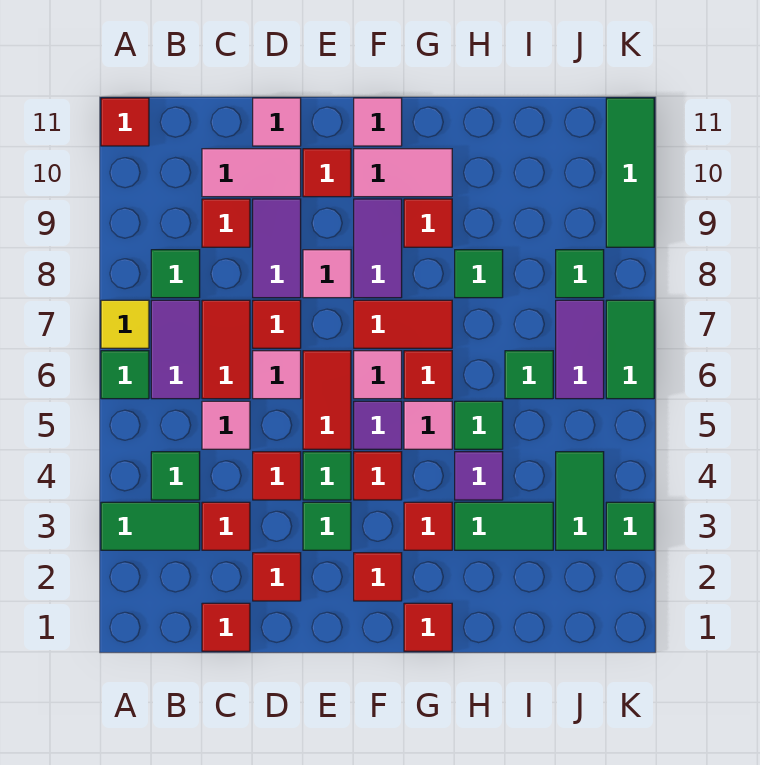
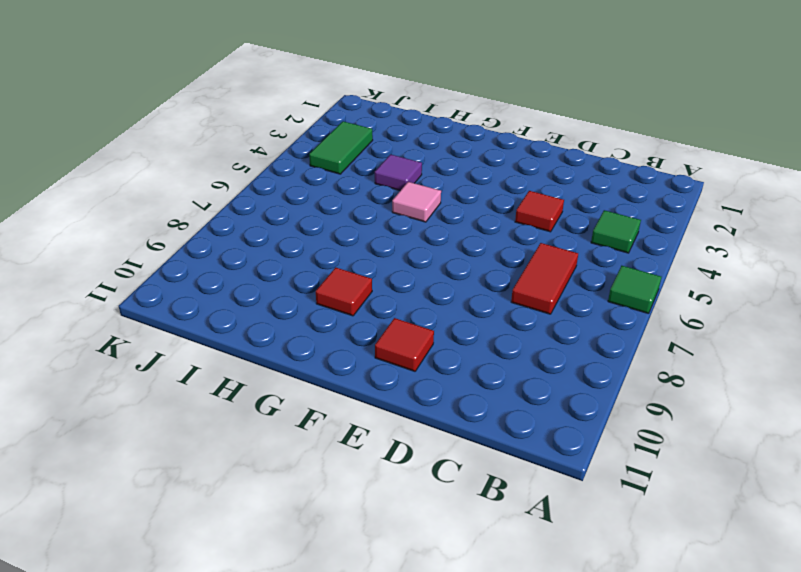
none -> green tile A3:B3 level 1
none -> yellow tile A7 level 1
none -> red tile A11 level 1
none -> purple tile B6:B7 level 1

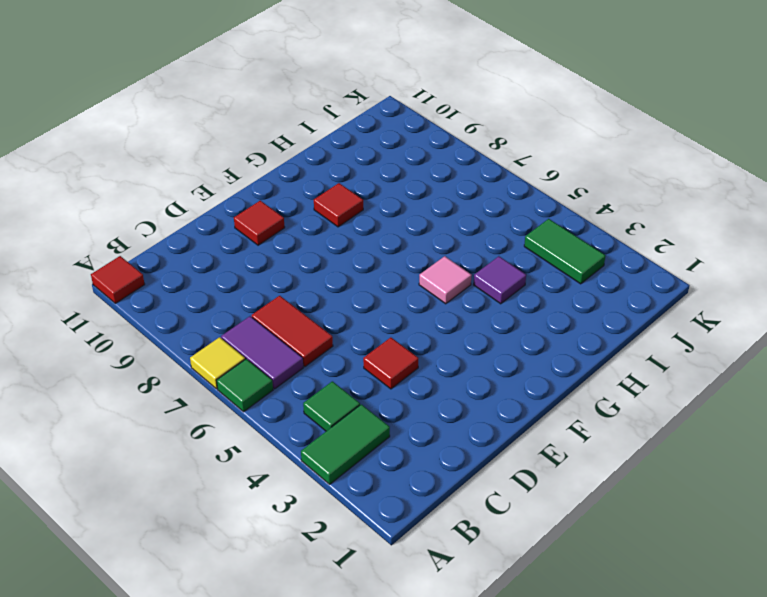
none -> green tile B8 level 1
none -> red tile C1 level 1
none -> red tile C3 level 1
none -> pink tile C5 level 1

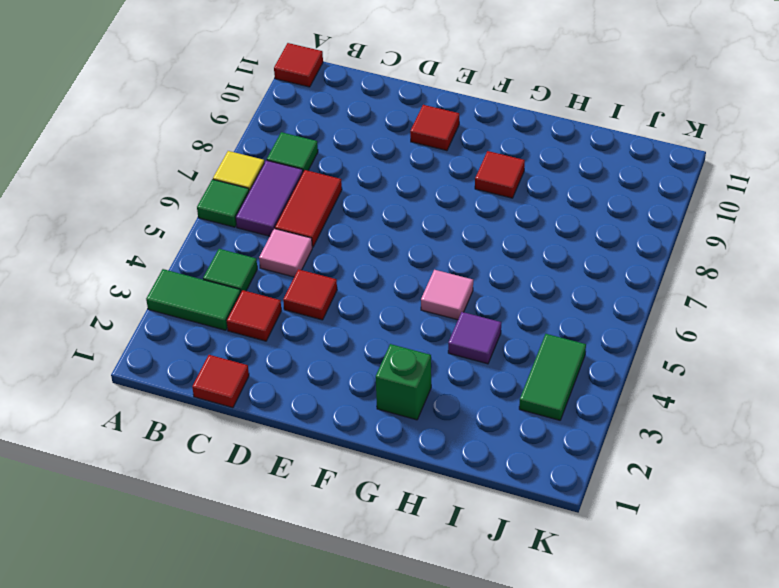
green brick G2 level 1 -> none
none -> red tile C9 level 1
none -> pink tile C10:D10 level 1
none -> red tile D2 level 1
none -> pink tile D6 level 1

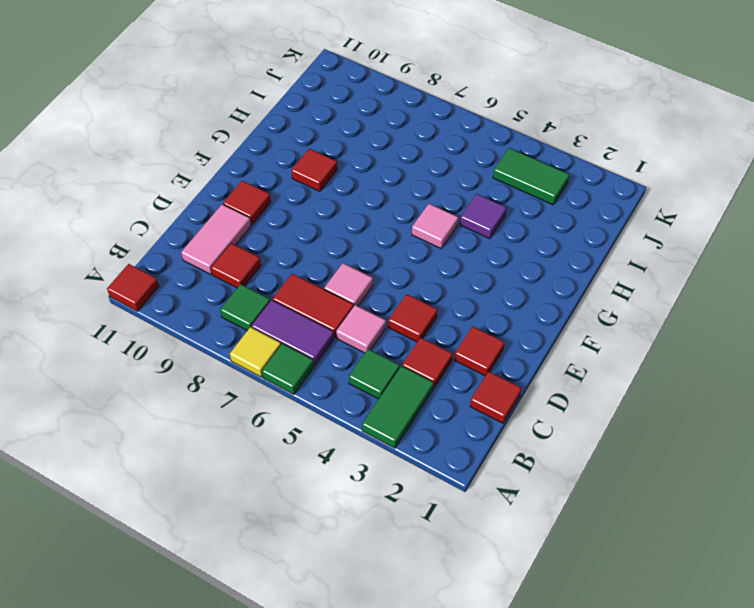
none -> red tile D7 level 1
none -> purple tile D8:D9 level 1
none -> pink tile D11 level 1
none -> green tile E3 level 1

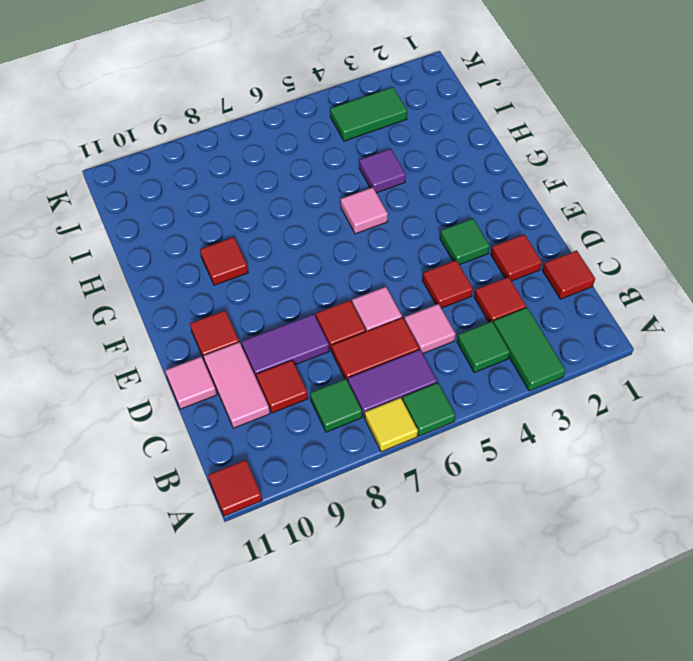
none -> green tile E4 level 1
none -> red tile E5:E6 level 1
none -> pink tile E8 level 1
none -> red tile F2 level 1

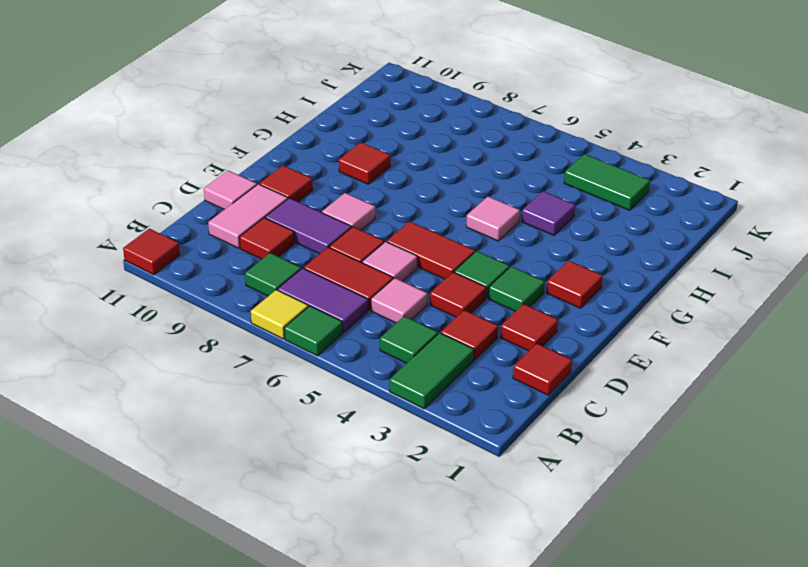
none -> red tile F4 level 1
none -> purple tile F5 level 1
none -> pink tile F6 level 1
none -> red tile F7:G7 level 1

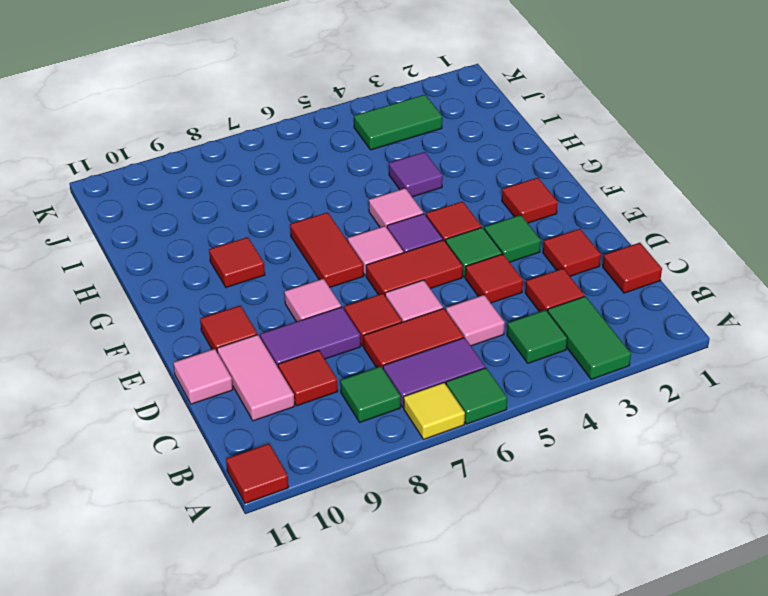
none -> purple tile F8:F9 level 1
none -> pink tile F10:G10 level 1
none -> pink tile F11 level 1
none -> red tile G1 level 1

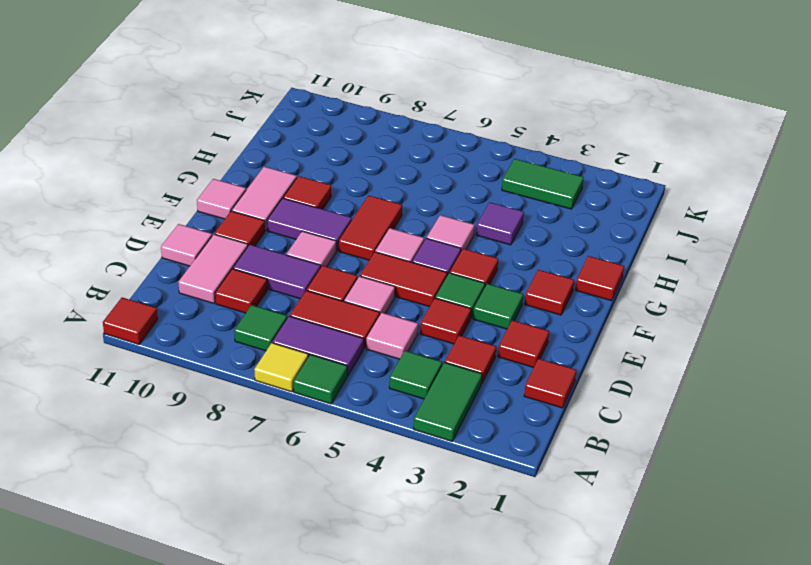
none -> red tile G3 level 1
none -> red tile G6 level 1
none -> green tile H3:I3 level 1
none -> green tile H5 level 1

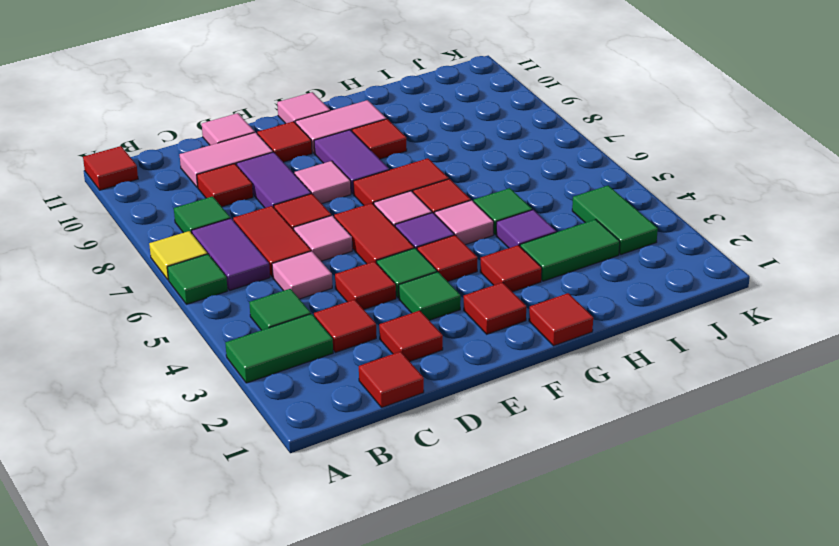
none -> green tile H8 level 1
none -> green tile I6 level 1
none -> purple tile J6:J7 level 1
none -> green tile J8 level 1

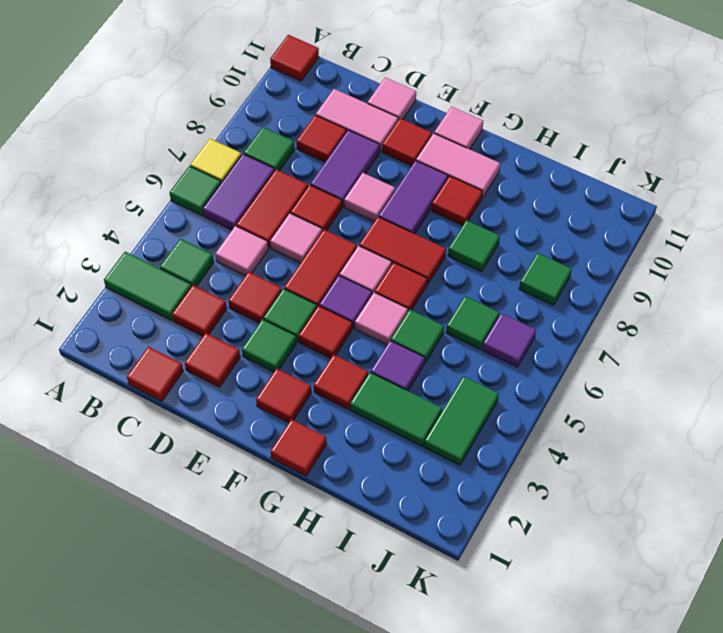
purple tile J6 level 1 -> purple tile J6:J7 level 1
none -> green tile K3 level 1
none -> green tile K6:K7 level 1
none -> green tile K9:K11 level 1

